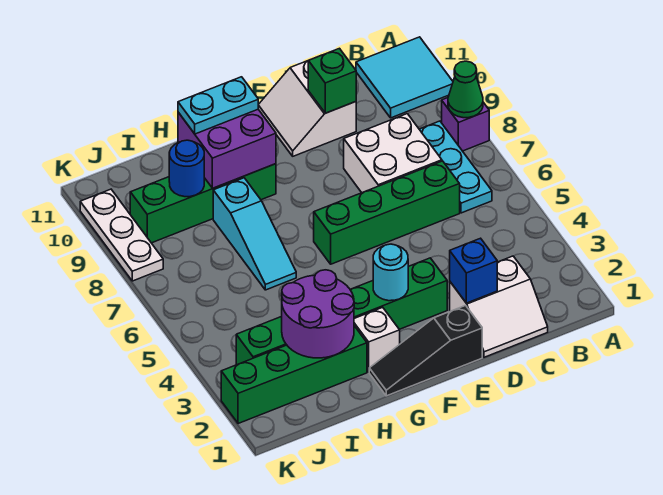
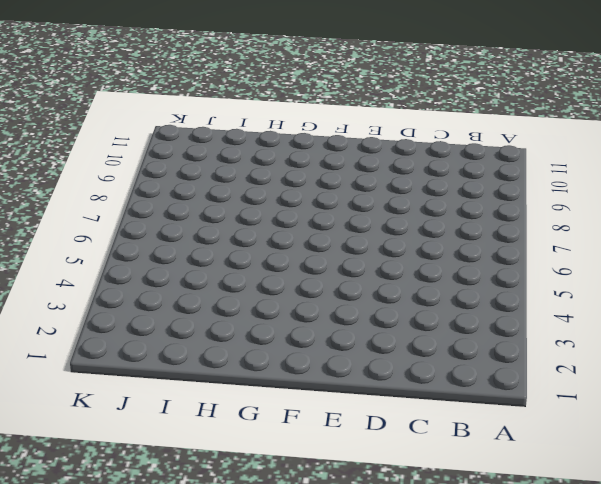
none -> purple brick A8 level 1
none -> cyan tile A10:B11 level 1
none -> cyan plate B6:B8 level 1

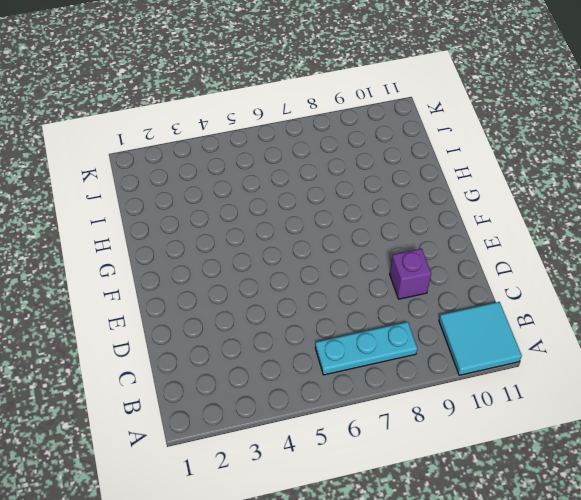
purple brick D9 level 1 -> purple brick A8 level 1
none -> white slope C1:D2 level 1 top 2
none -> green brick C6:F6 level 1
none -> white brick C7:D8 level 1

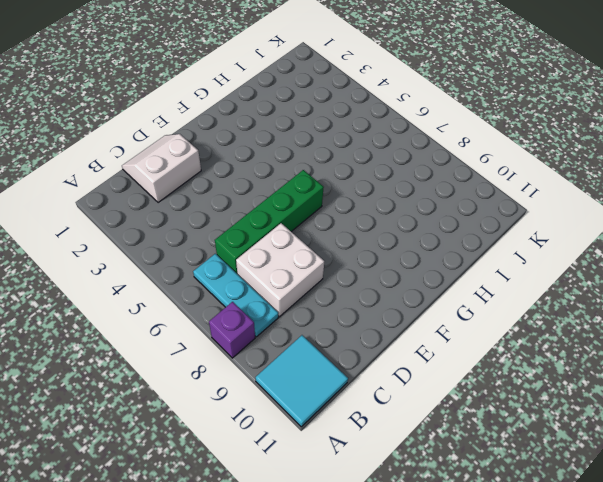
none -> white slope D10:E11 level 1 top D
none -> black slope E1:G1 level 1 top E
none -> green brick E3:J3 level 1

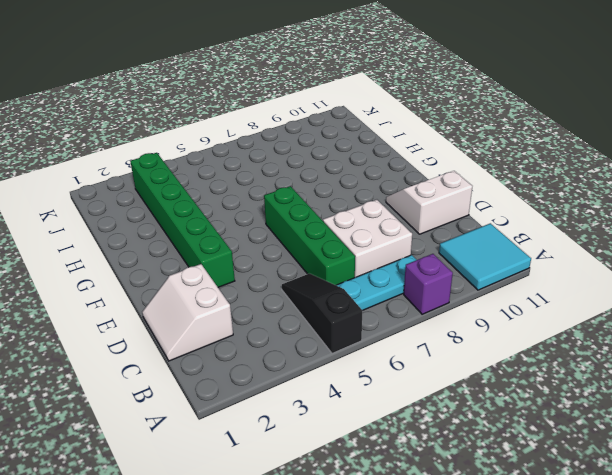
black slope A5:C5 level 1 top A -> black slope E1:G1 level 1 top E
none -> white brick G2 level 1
none -> green brick G9:J9 level 1
none -> green brick H2:K2 level 1

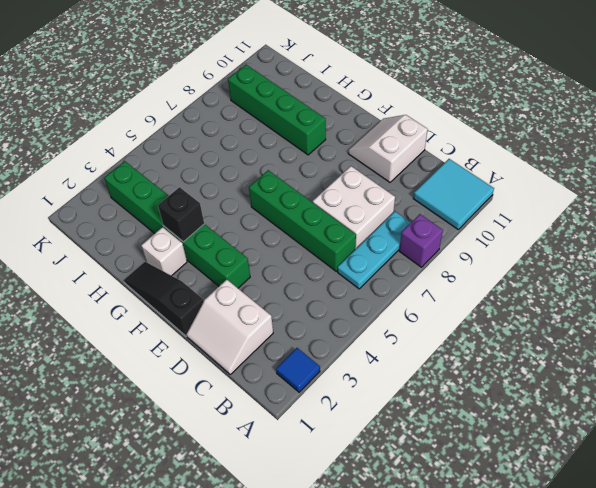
blue tile A2 level 1 -> none
black brick G3 level 2 -> none
none -> green brick H2:K2 level 1
none -> cyan slope H6:H8 level 1 top 8
none -> white plate K8:K10 level 1

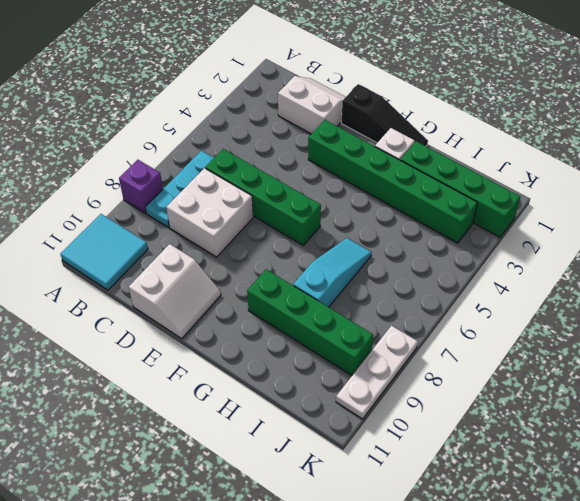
none -> green cone A8 level 2
none -> blue brick D2 level 2
none -> green brick D10 level 2

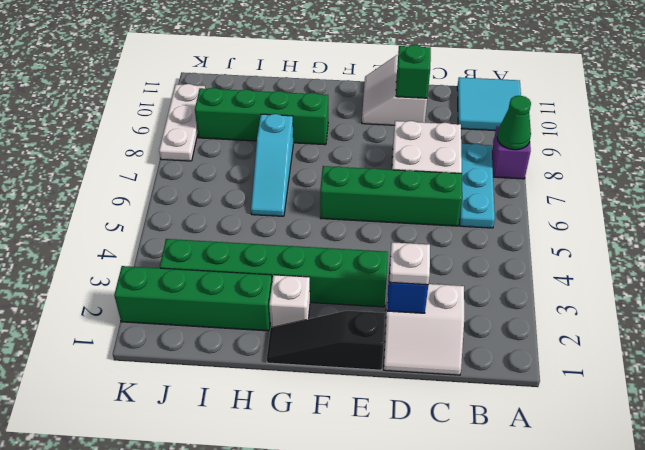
white plate D2 level 3 -> none
none -> cyan round brick F3 level 2
none -> purple brick G9:H10 level 2
none -> purple round brick H2:I3 level 2

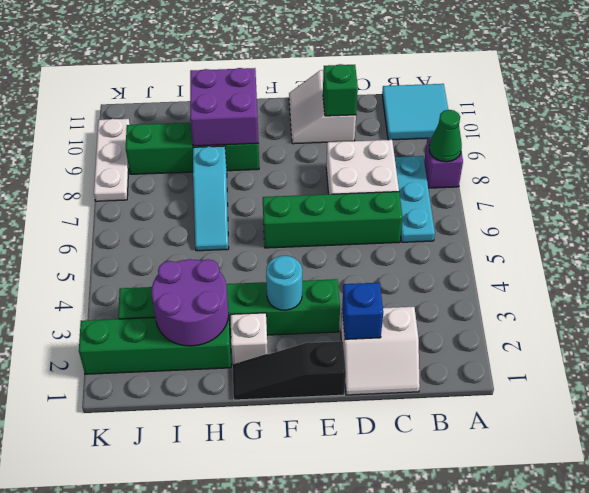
none -> blue round brick I9 level 2
none -> cyan plate G10:H10 level 3

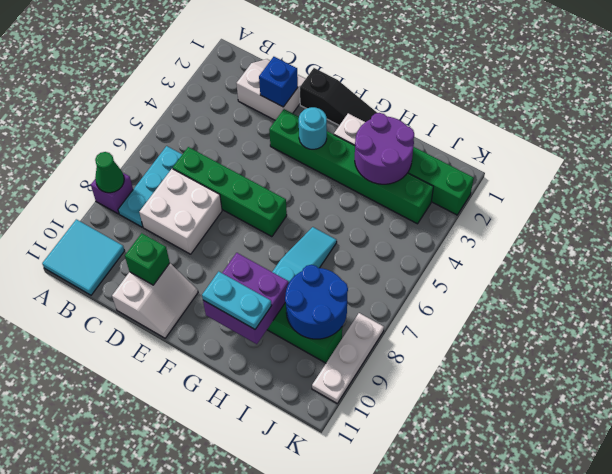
blue round brick I8:J9 level 2 -> blue round brick I9 level 2

